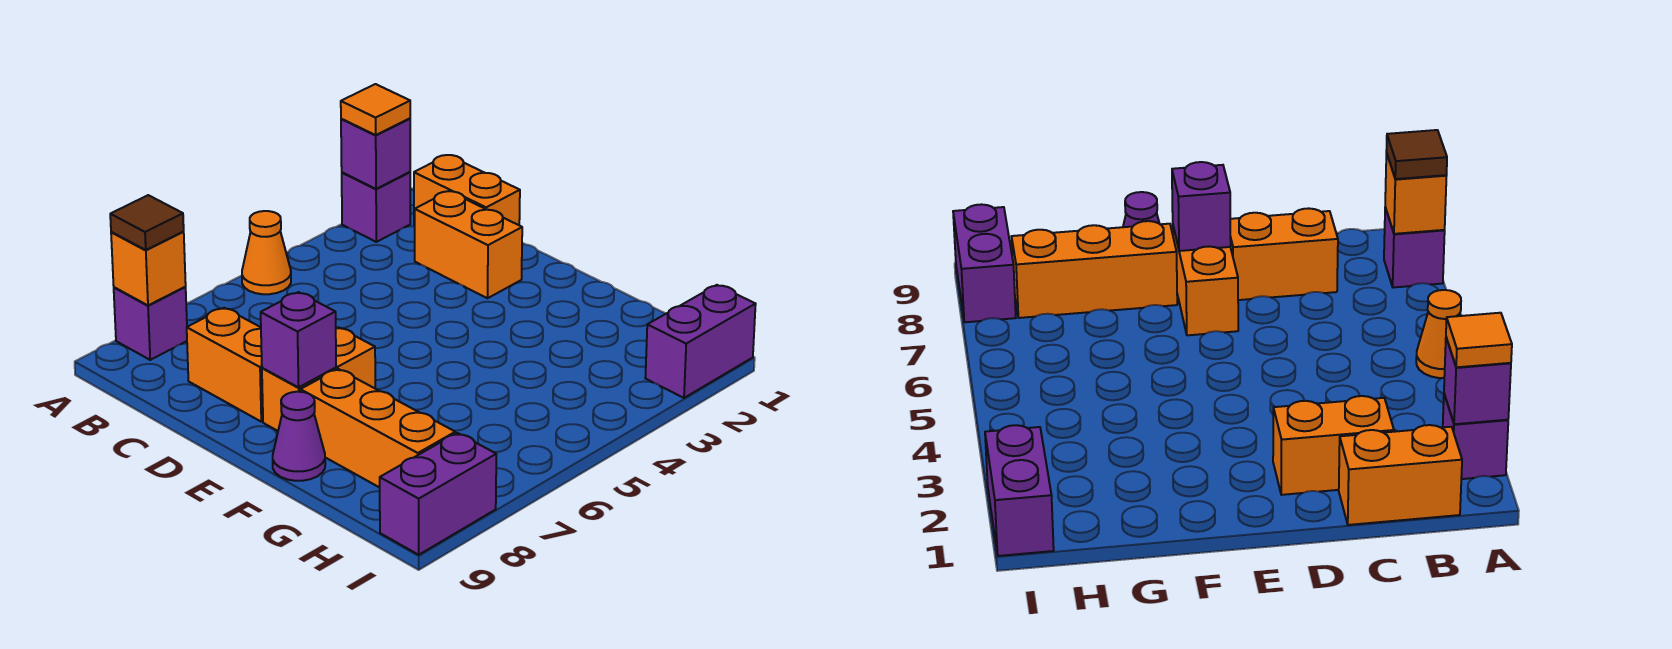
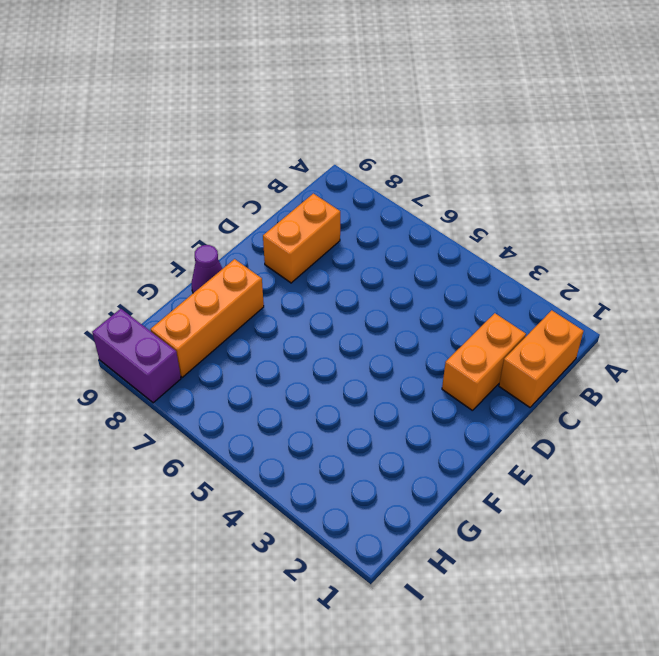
none -> purple brick A2 level 1
none -> orange cone A5 level 1
none -> purple brick A8 level 1

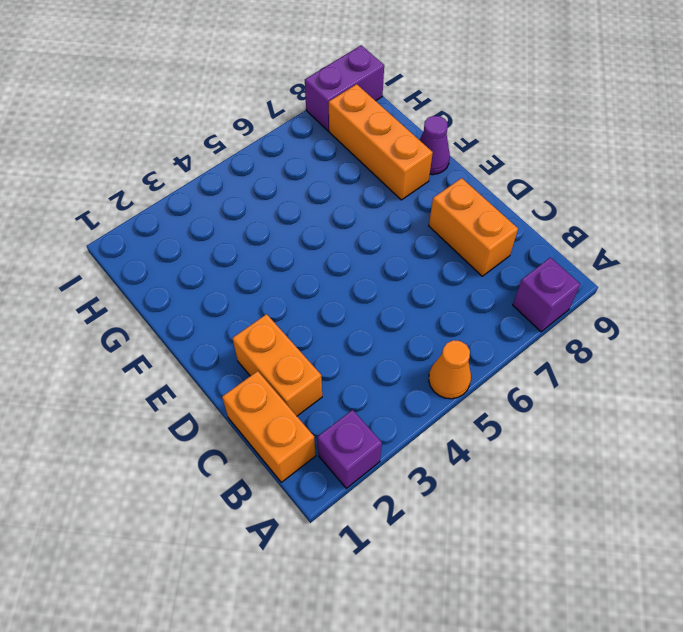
none -> orange brick E7:E8 level 1
none -> purple brick I1:I2 level 1
none -> purple brick A2 level 2

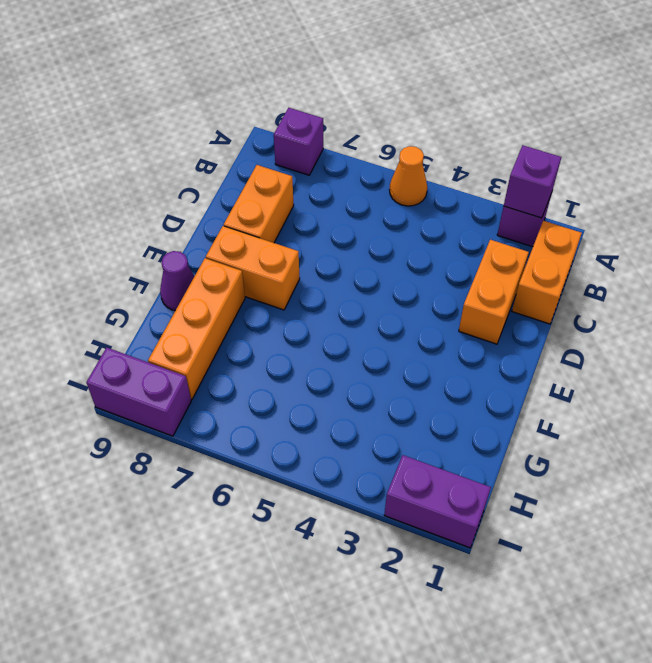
none -> orange brick A8 level 2
none -> purple brick E8 level 2
none -> orange tile A2 level 3

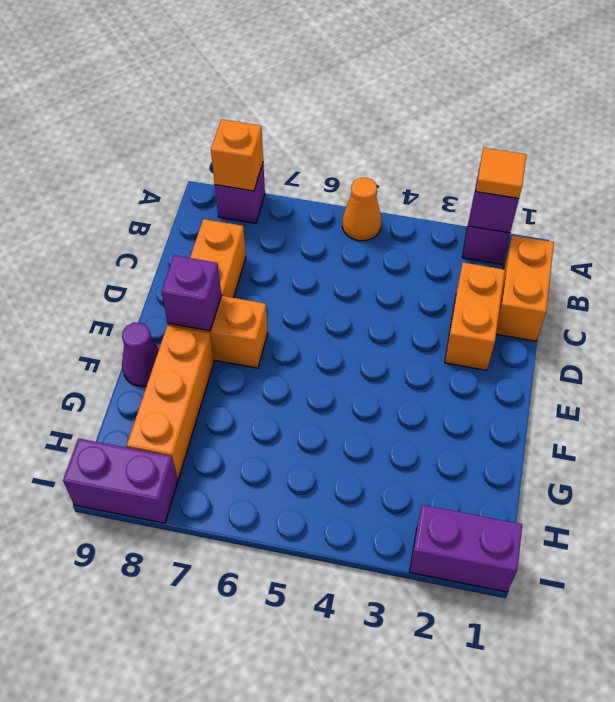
none -> brown tile A8 level 3

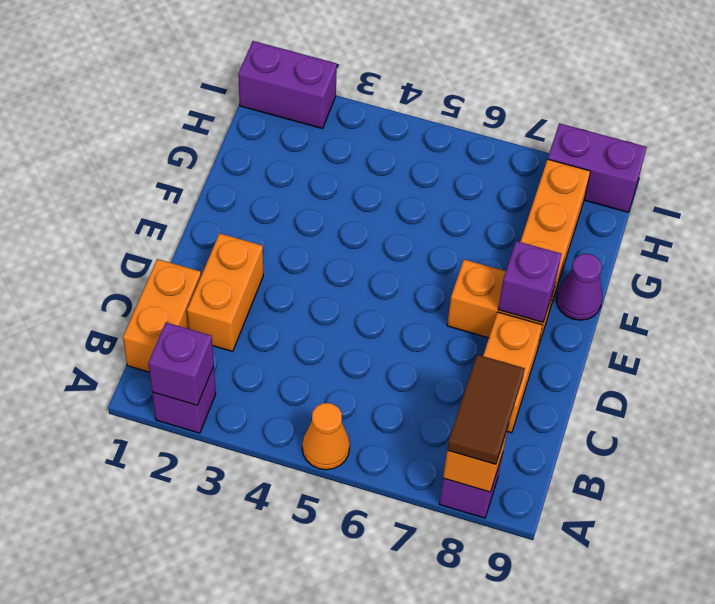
brown tile A8:B8 level 3 -> brown tile A8 level 3
none -> orange tile A2 level 3

